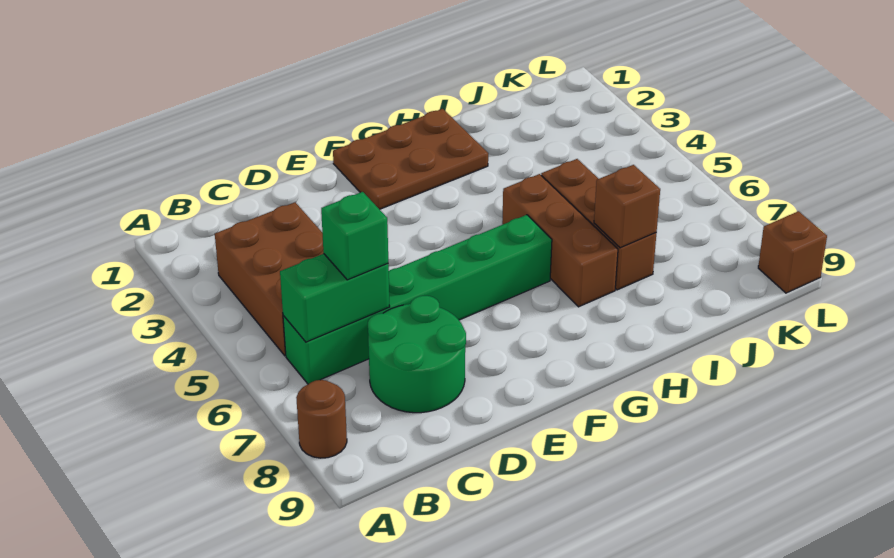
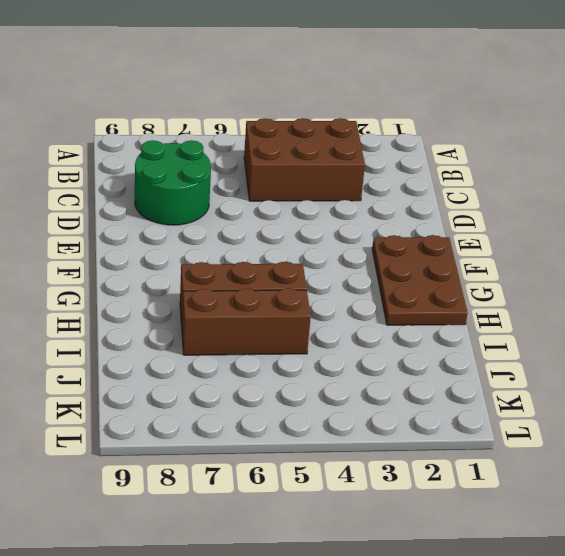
none -> brown round brick A8 level 1
none -> green brick B6:G6 level 1

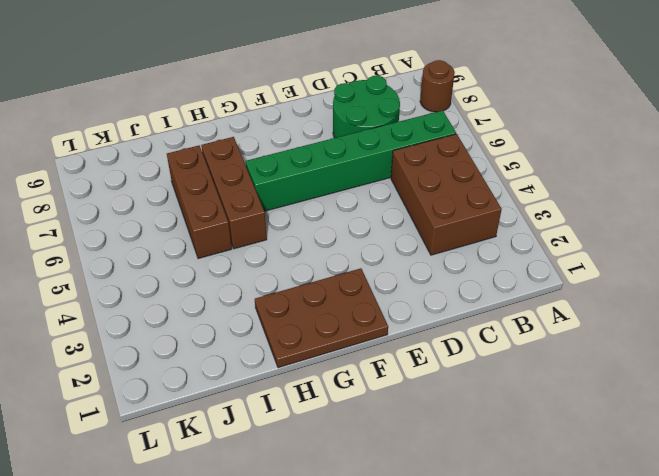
none -> brown brick L9 level 1
none -> green brick B6:C6 level 2

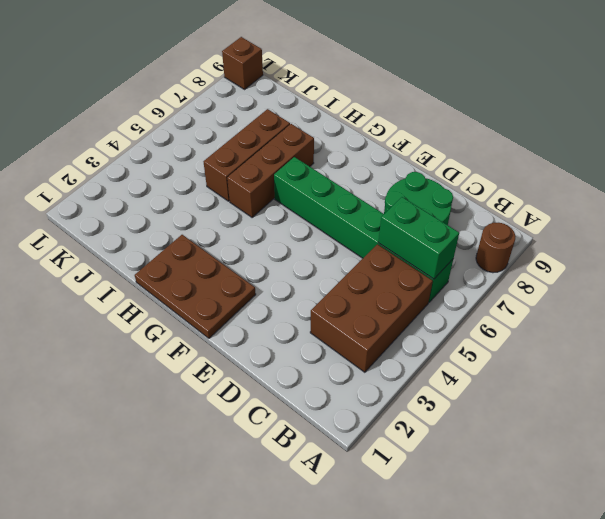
none -> brown brick I7 level 2
none -> green brick C6 level 3

